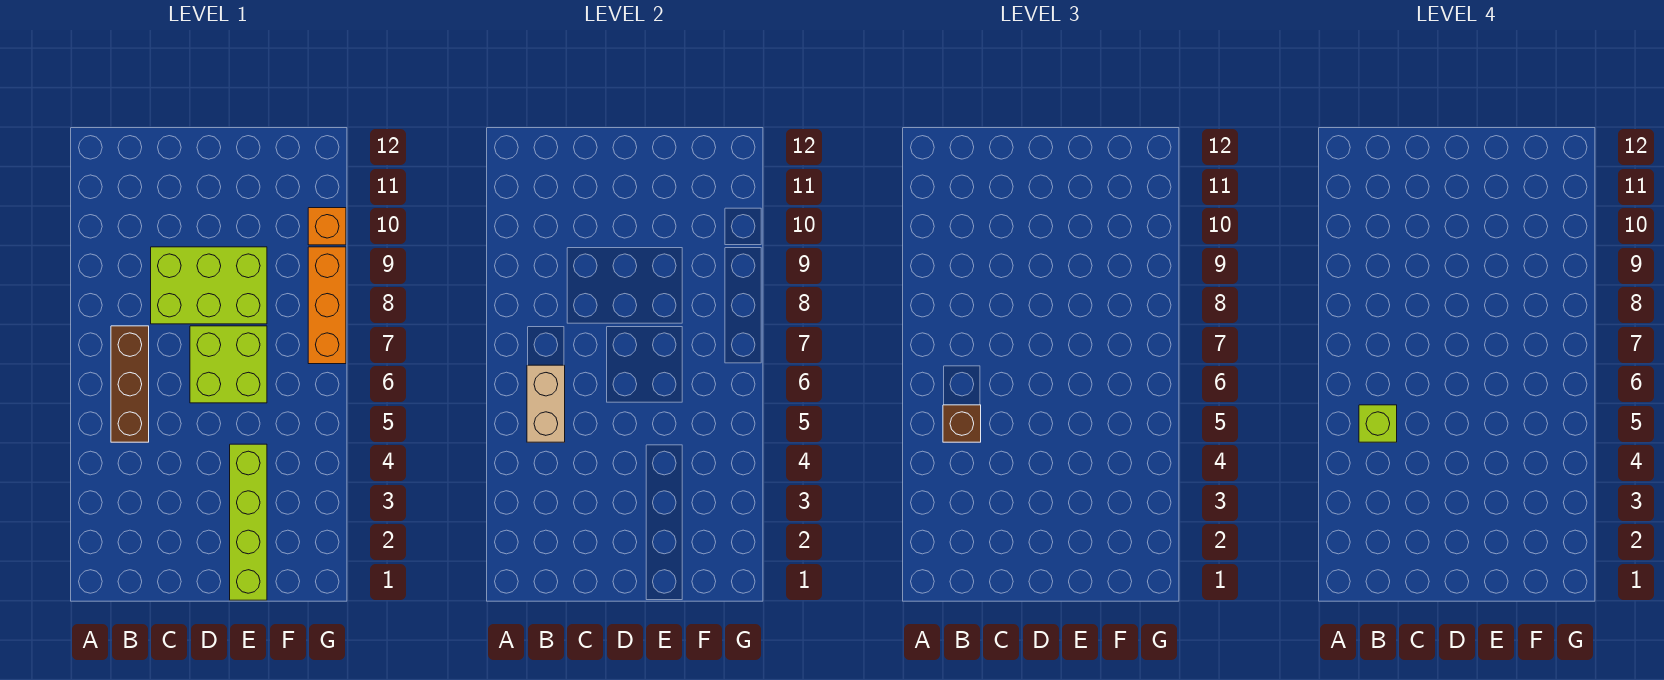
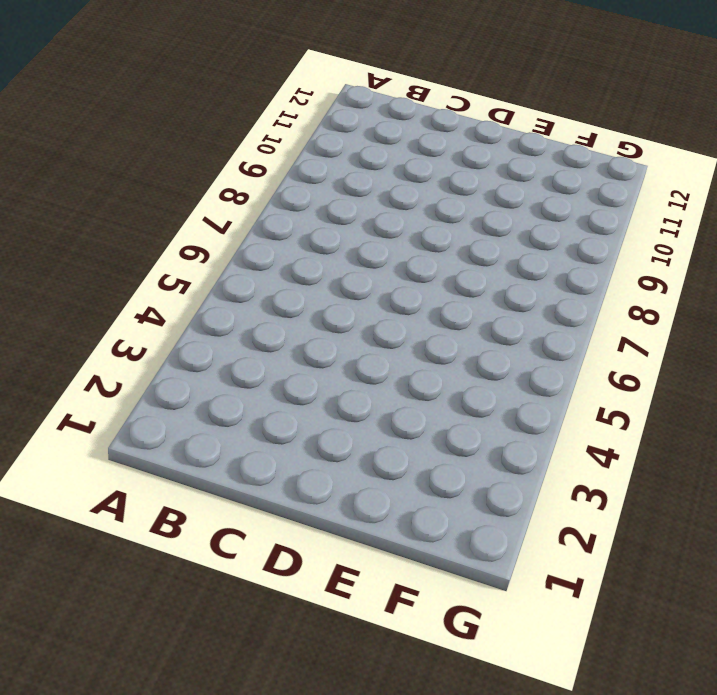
none -> brown brick B5:B7 level 1
none -> lime brick C8:E9 level 1

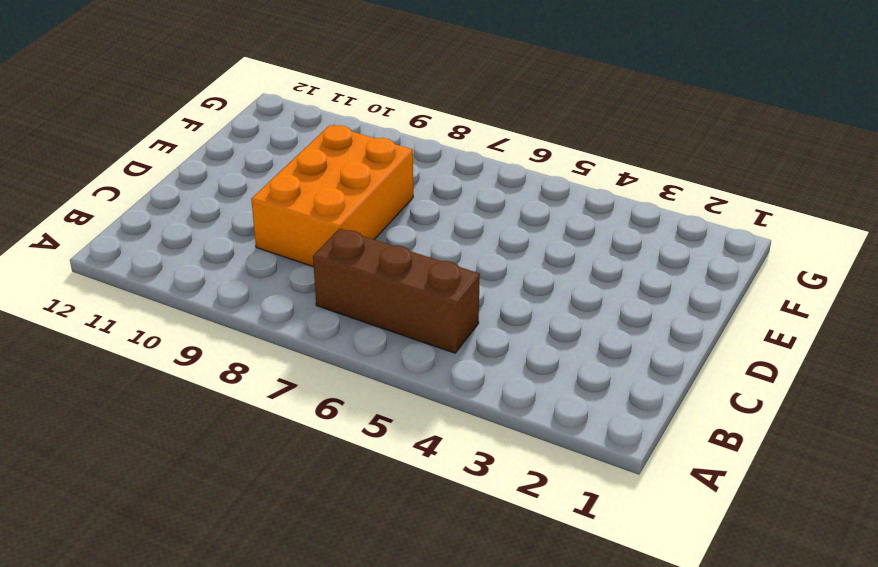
orange brick C8:E9 level 1 -> lime brick C8:E9 level 1
none -> lime brick D6:E7 level 1
none -> lime brick E1:E4 level 1

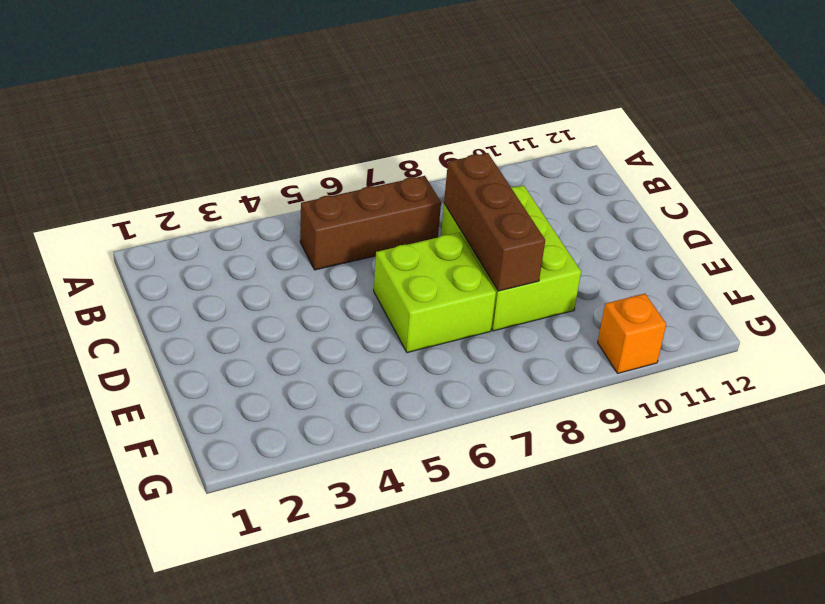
brown brick C8:E8 level 2 -> none
none -> lime brick E1:E4 level 1
none -> orange brick G7:G9 level 1

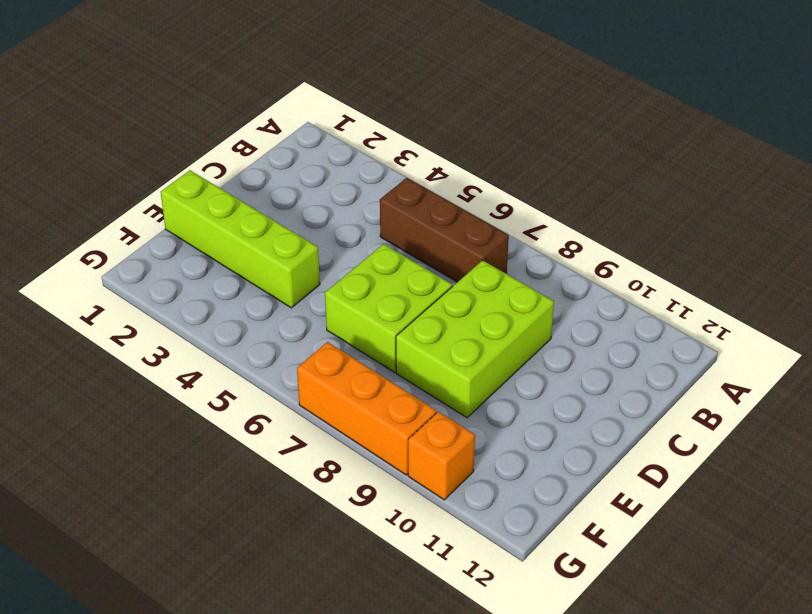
none -> tan brick B5:B6 level 2
none -> brown brick B5 level 3

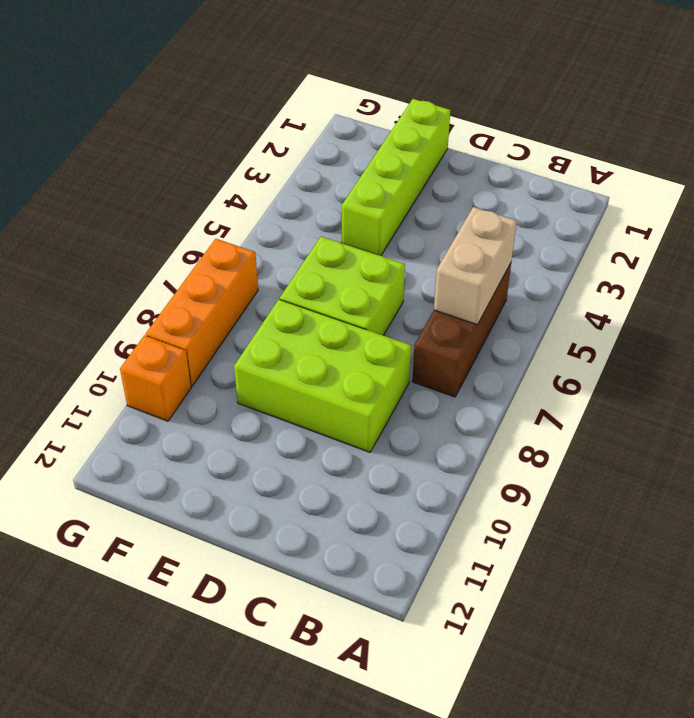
none -> brown brick B5 level 3
none -> lime brick B5 level 4

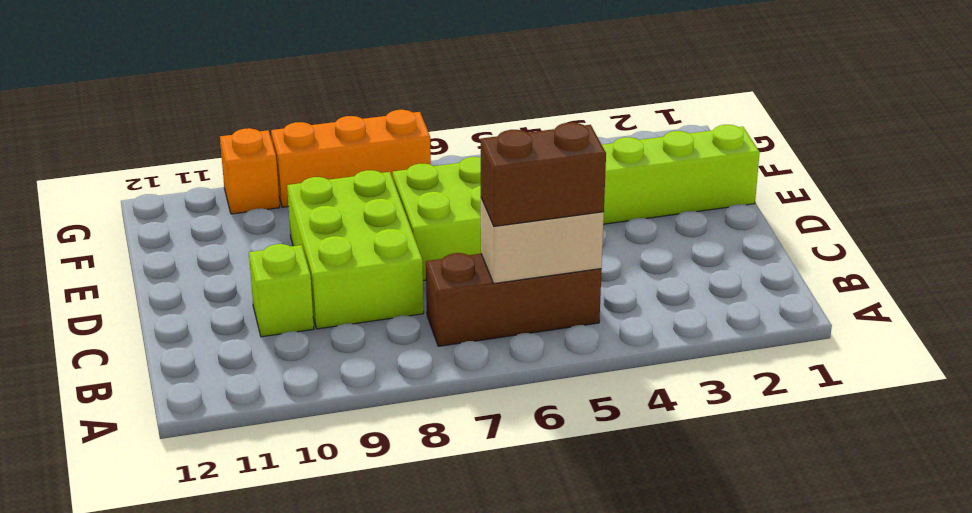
brown brick B5:B6 level 3 -> brown brick B5 level 3
lime brick C10 level 1 -> lime brick B5 level 4

